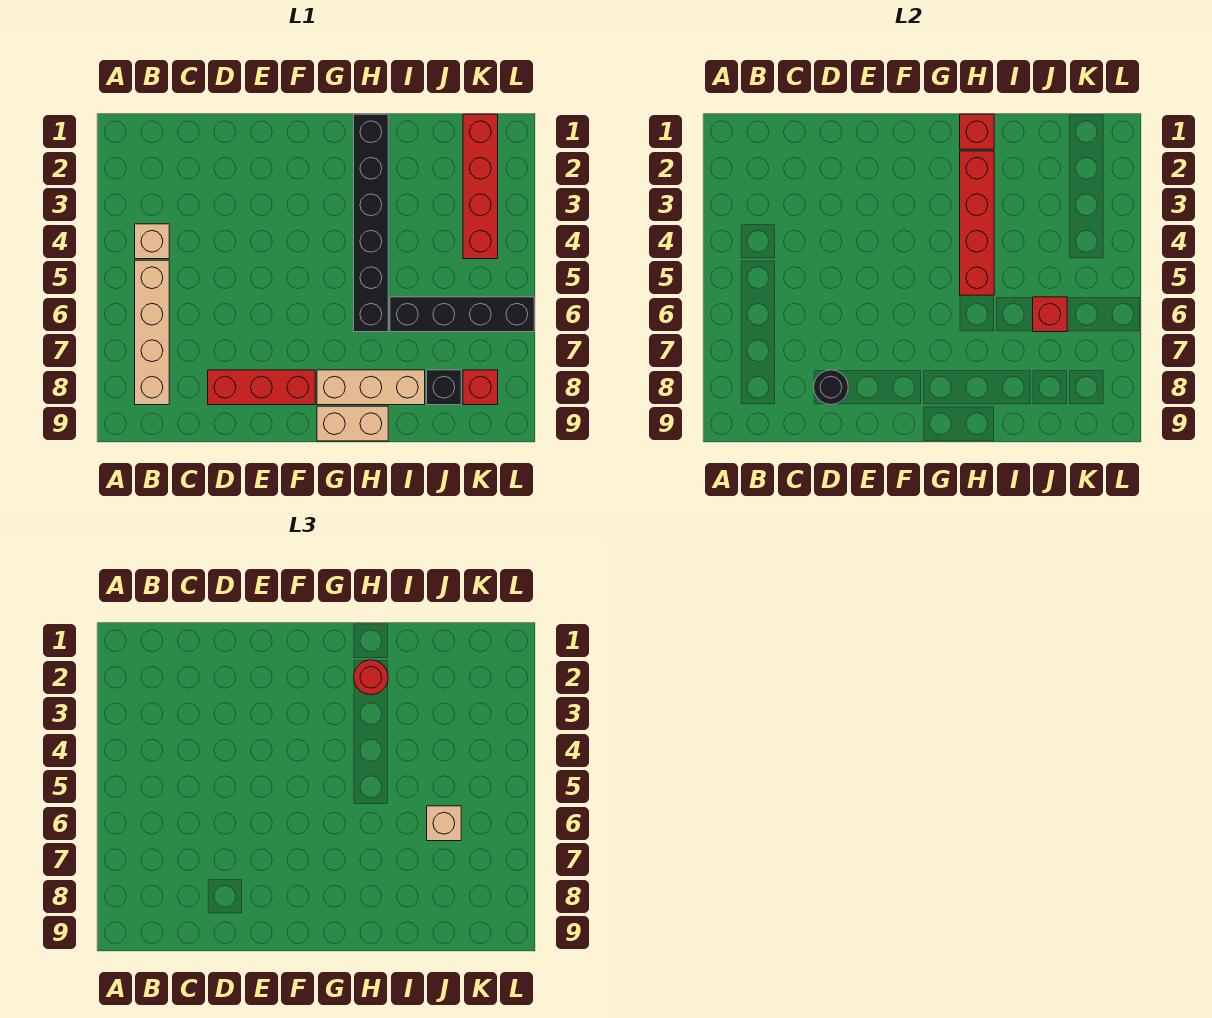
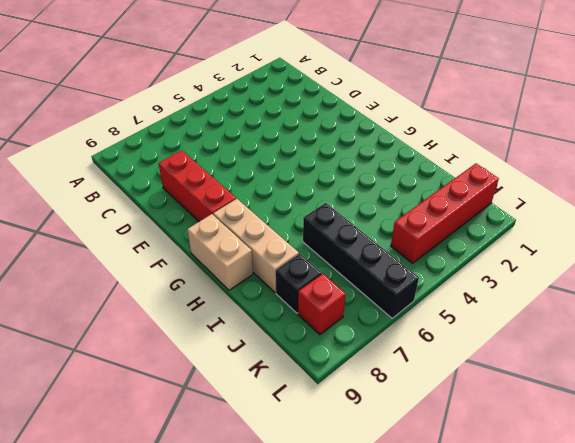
none -> tan brick B4 level 1
none -> tan brick B5:B8 level 1
none -> black brick H1:H6 level 1

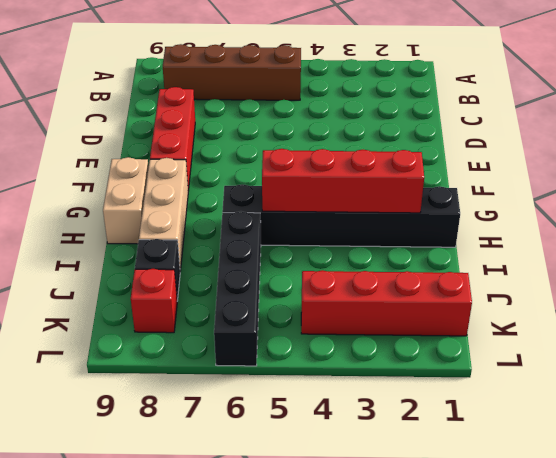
brown brick B5:B8 level 1 -> tan brick B5:B8 level 1
none -> tan brick B4 level 1
none -> black round brick D8 level 2
none -> red brick H1 level 2

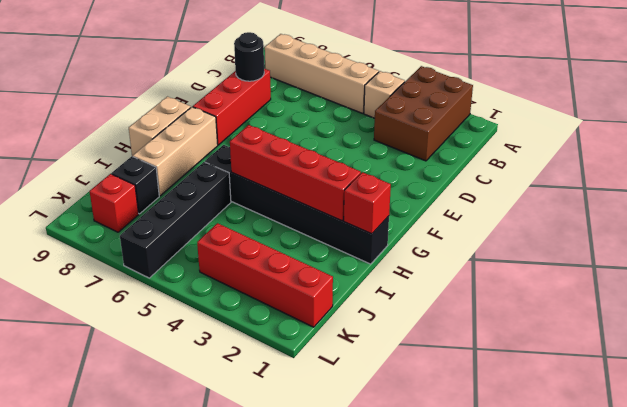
brown brick A2:C3 level 1 -> none
none -> red brick J6 level 2
none -> red round brick H2 level 3
none -> tan brick J6 level 3

